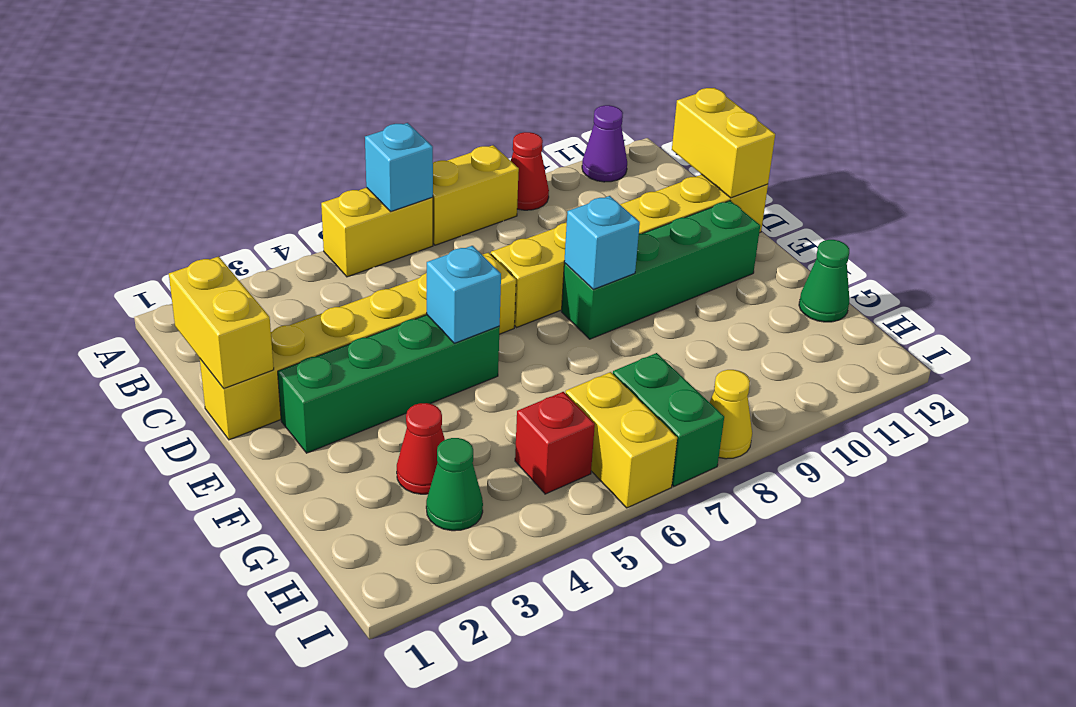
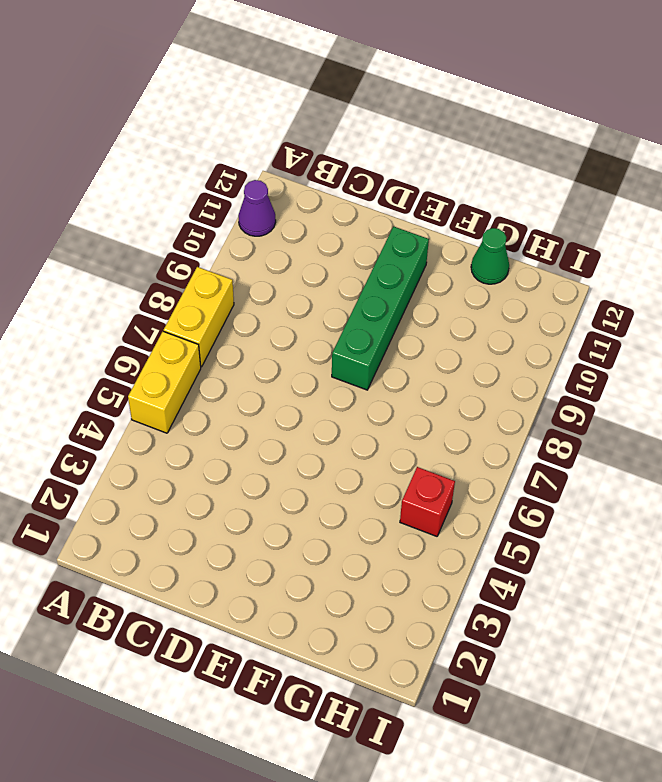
none -> red cone A9 level 1
none -> yellow brick D1:D6 level 1
none -> yellow brick D7:D12 level 1

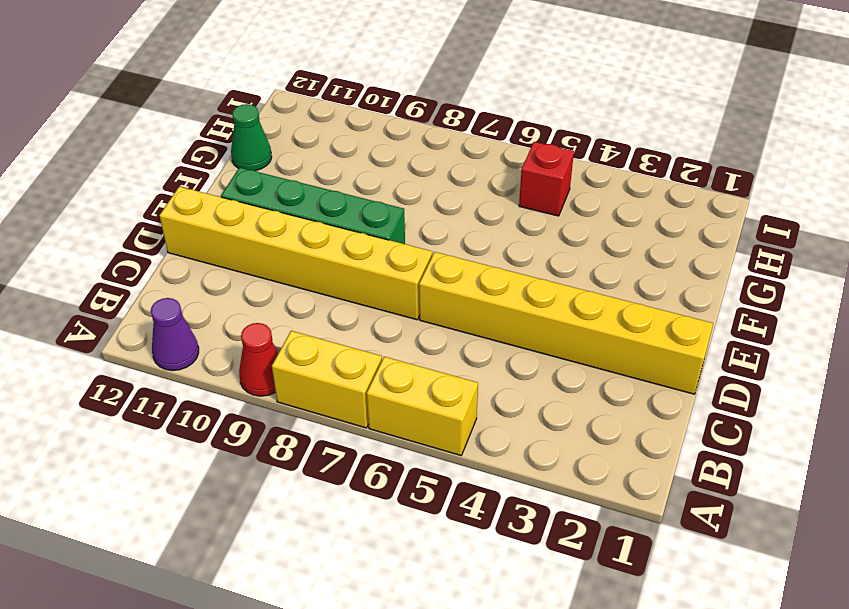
none -> green brick E2:E5 level 1
none -> red cone G3 level 1
none -> green cone H3 level 1

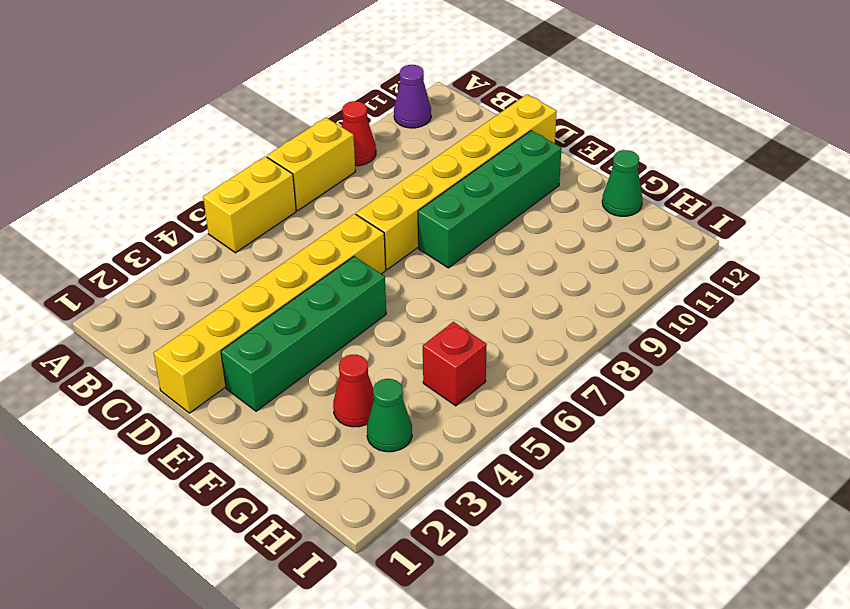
none -> yellow brick H6:I6 level 1
none -> green brick H7:I7 level 1
none -> yellow cone I8 level 1

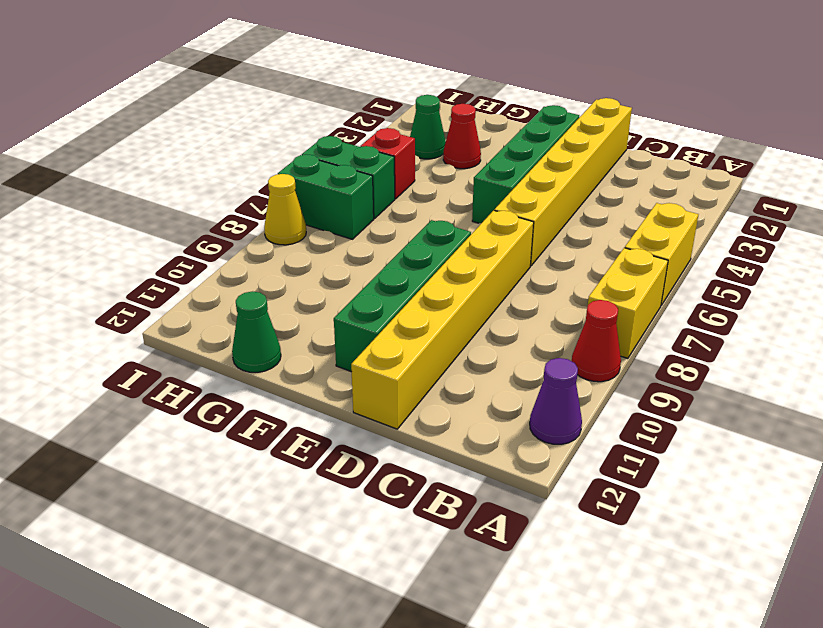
green brick H6:I6 level 1 -> yellow brick H6:I6 level 1
none -> cyan brick A6 level 2
none -> yellow brick C1:D1 level 2
none -> yellow brick C12:D12 level 2

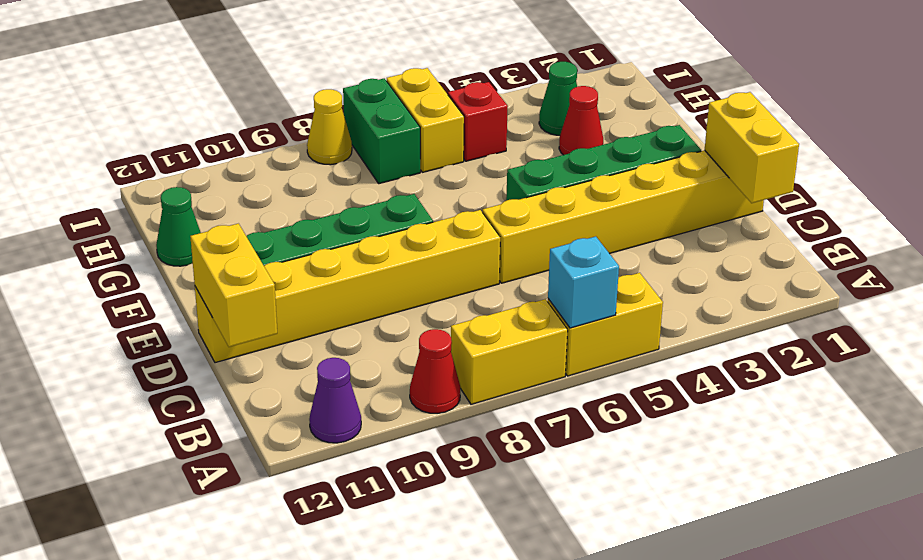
none -> cyan brick E5 level 2
none -> cyan brick E8 level 2

